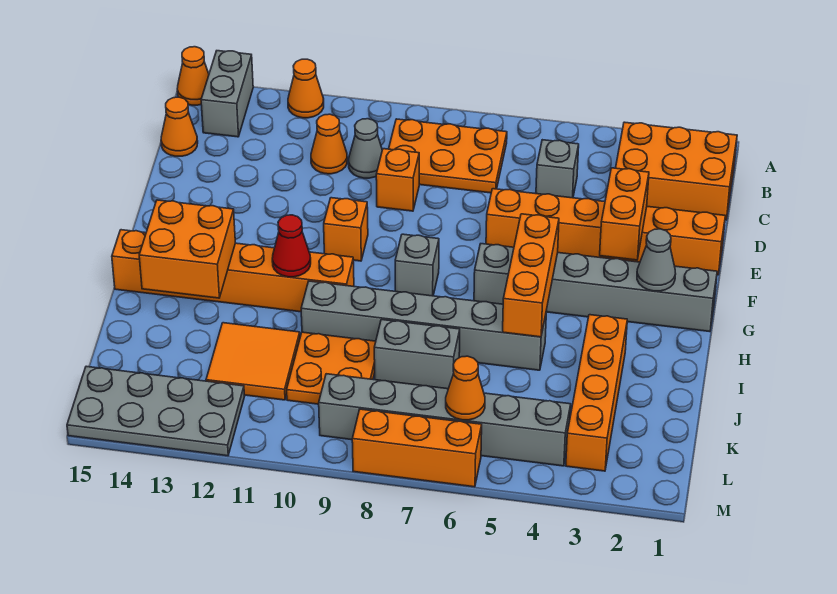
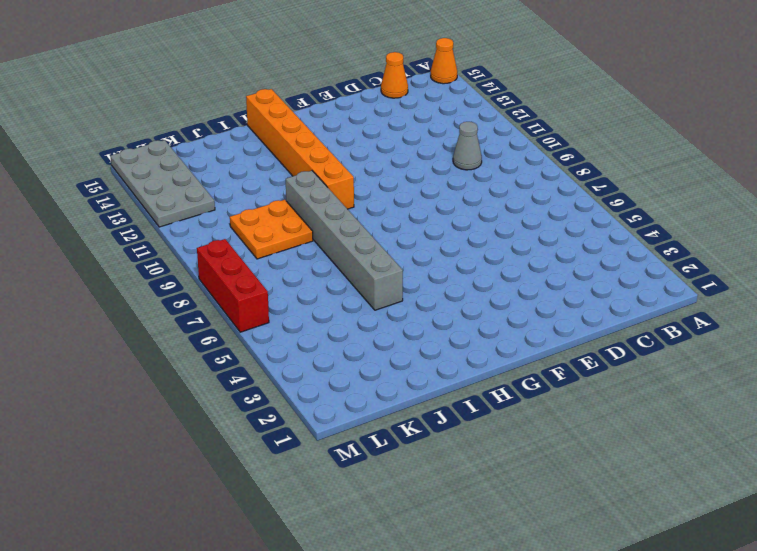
red brick M6:M8 level 1 -> orange brick M6:M8 level 1
none -> orange cone A12 level 1
none -> grey brick A14:B14 level 1
none -> orange brick B1:C3 level 1

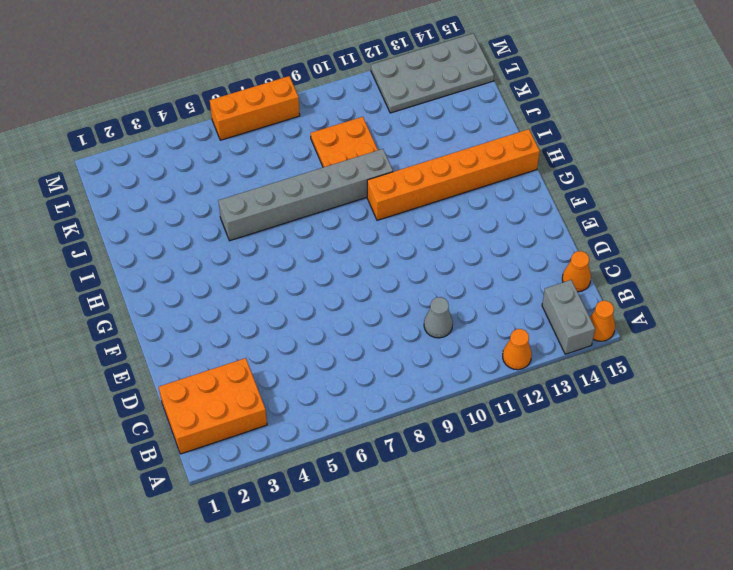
none -> orange plate B7:C9 level 1
none -> grey brick C5 level 1
none -> orange cone C11 level 1

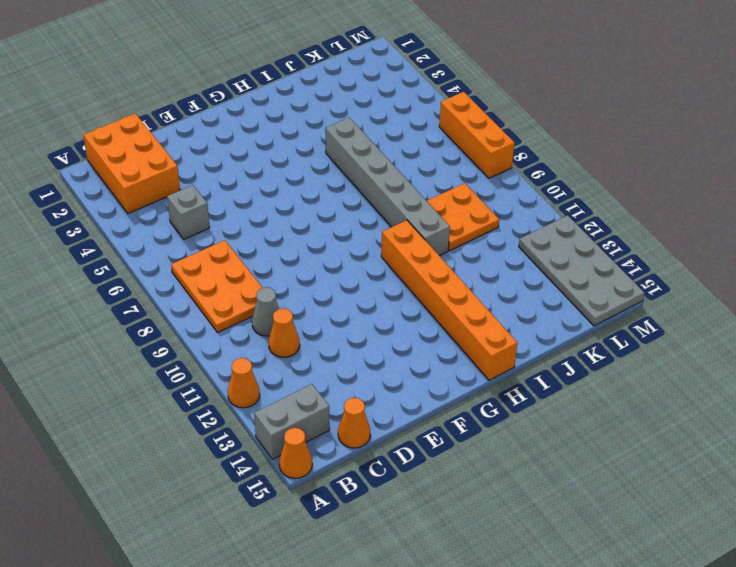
none -> orange brick D9 level 1
none -> orange brick E1:E6 level 1
none -> orange brick F10 level 1

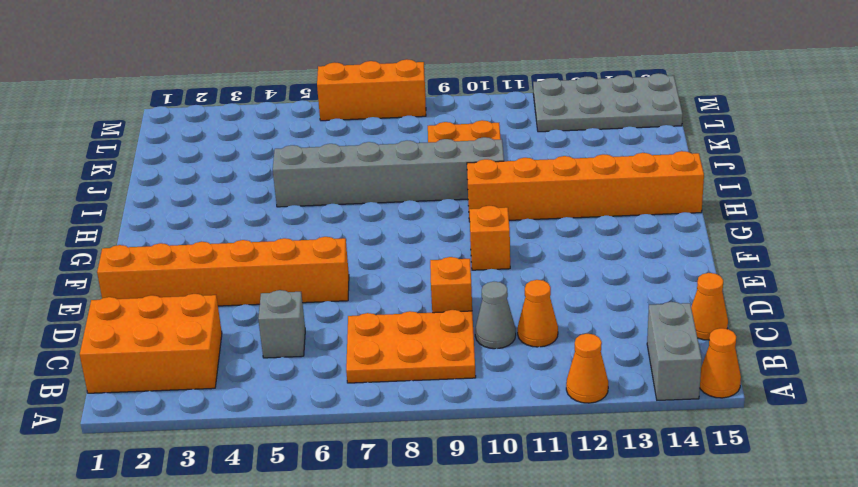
none -> grey brick G1:G6 level 1
none -> grey brick G8 level 1
none -> orange brick I3:L3 level 1

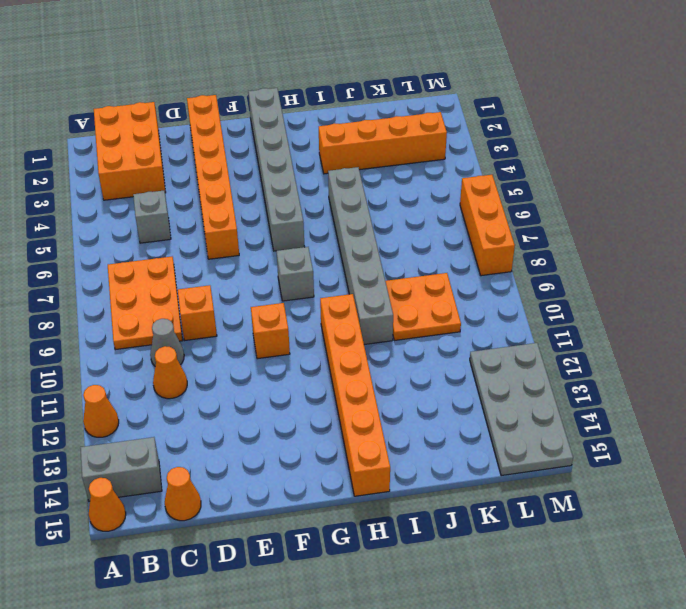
none -> grey brick J7:J8 level 1
none -> orange tile J11:K12 level 1
none -> grey brick L4:L9 level 1

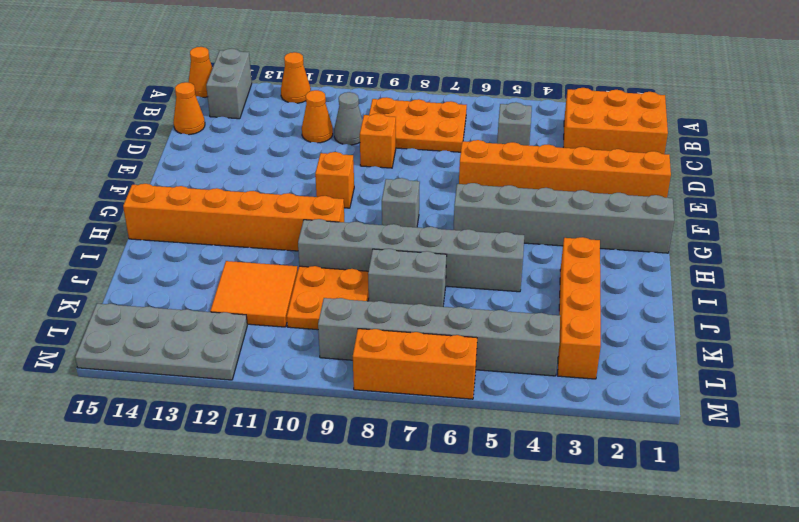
none -> orange brick E3:F3 level 2
none -> grey cone G2 level 2
none -> orange brick G5:I5 level 2

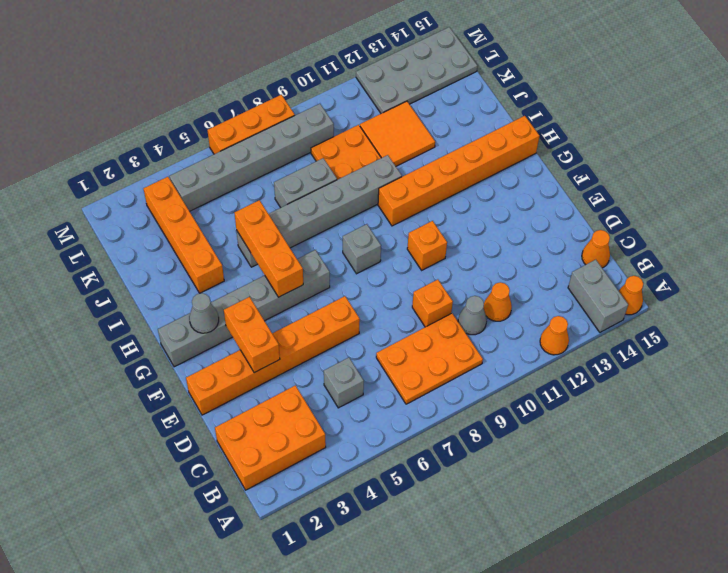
none -> red cone H11 level 2
none -> orange brick H13:I14 level 2
none -> orange cone L6 level 2

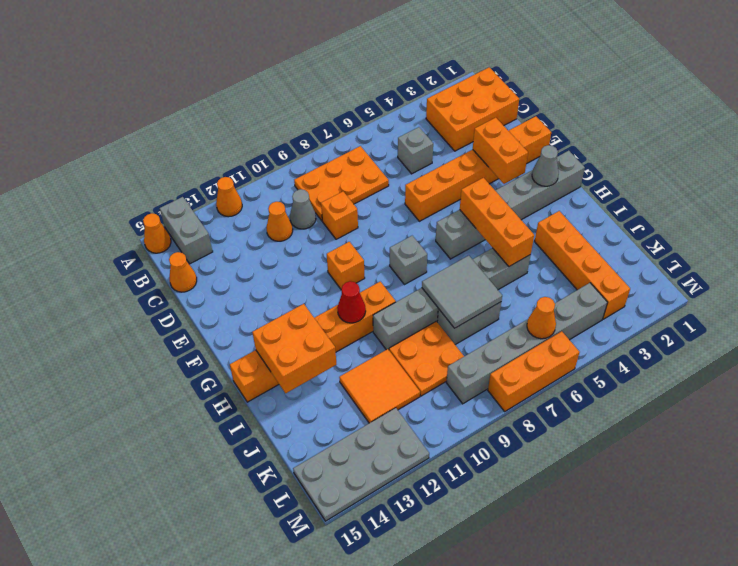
grey tile I7:J8 level 2 -> none

